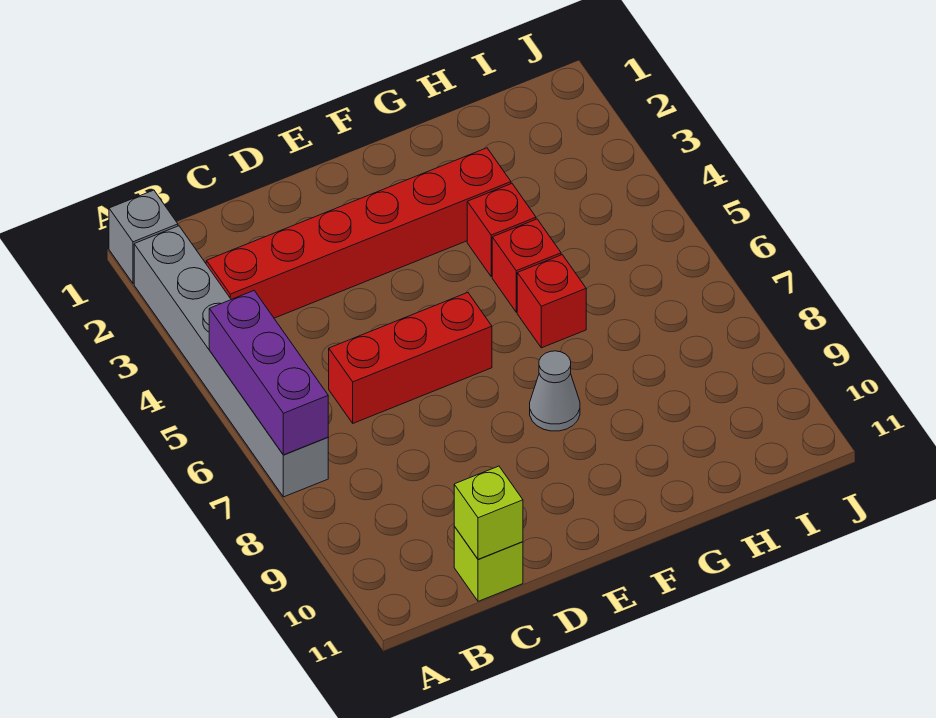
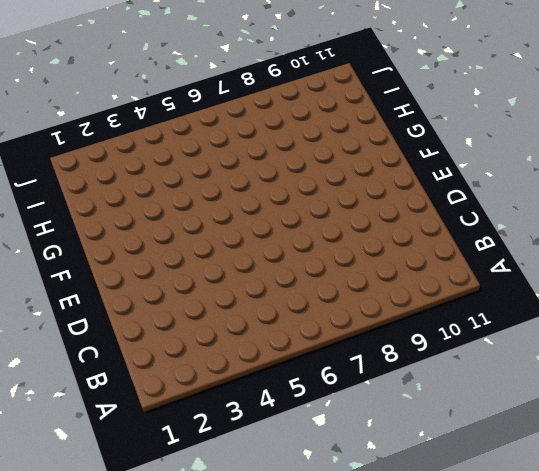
none -> grey brick A1 level 1
none -> grey brick A2:A7 level 1

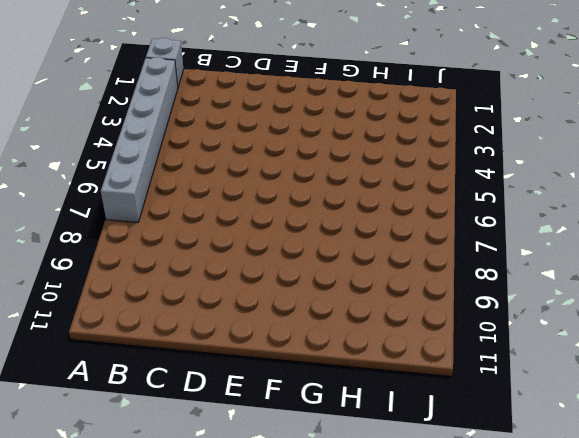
none -> red brick B3:G3 level 1
none -> red brick C6:E6 level 1

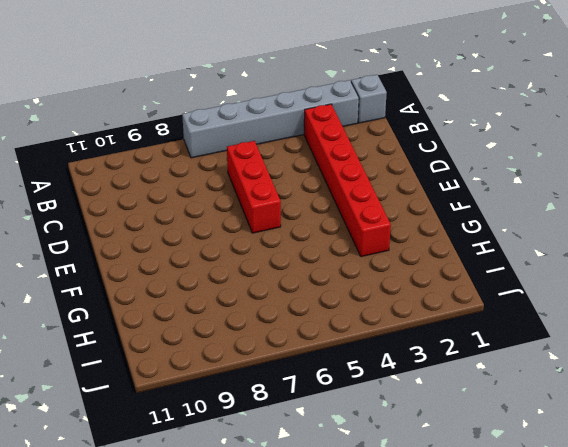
none -> lime brick C11 level 1
none -> grey cone F8 level 1

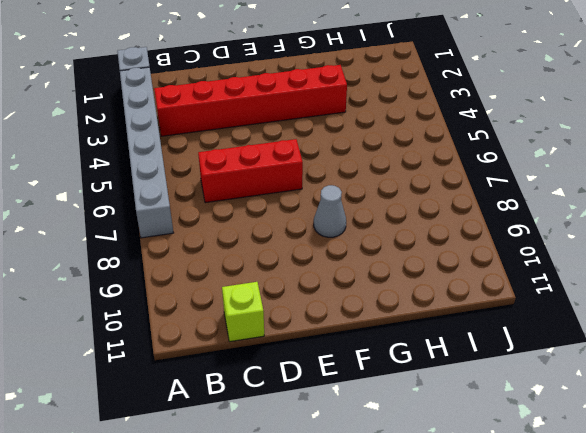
none -> red brick G4 level 1
none -> red brick G5 level 1

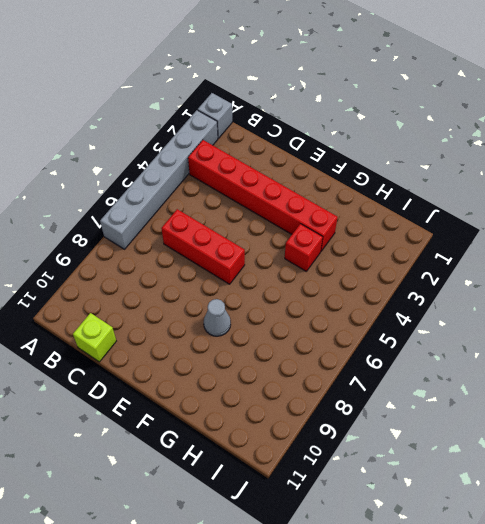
none -> red brick G5 level 1
none -> red brick G6 level 1

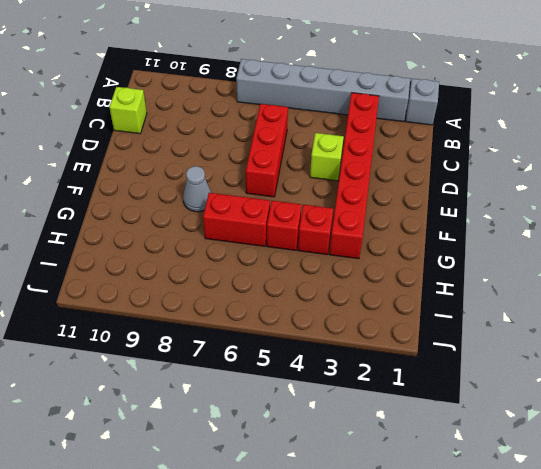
lime brick D4 level 1 -> lime brick C11 level 2
red brick G6:G7 level 1 -> red brick G6 level 1
none -> purple brick A5:A7 level 2

